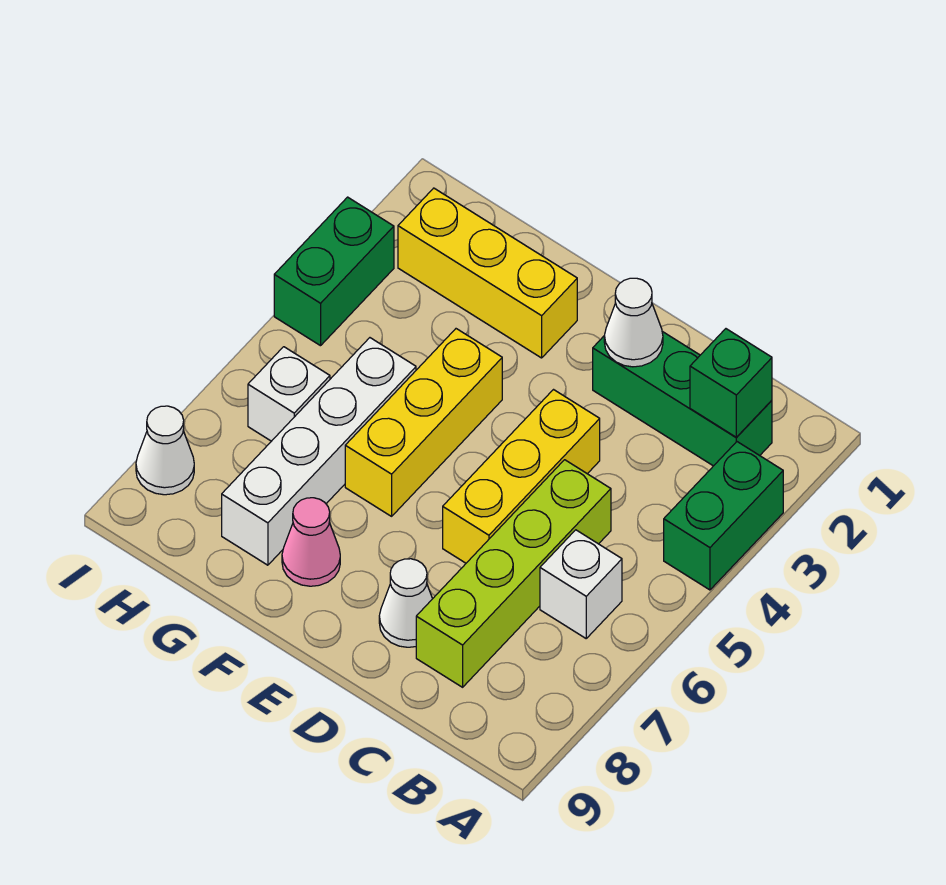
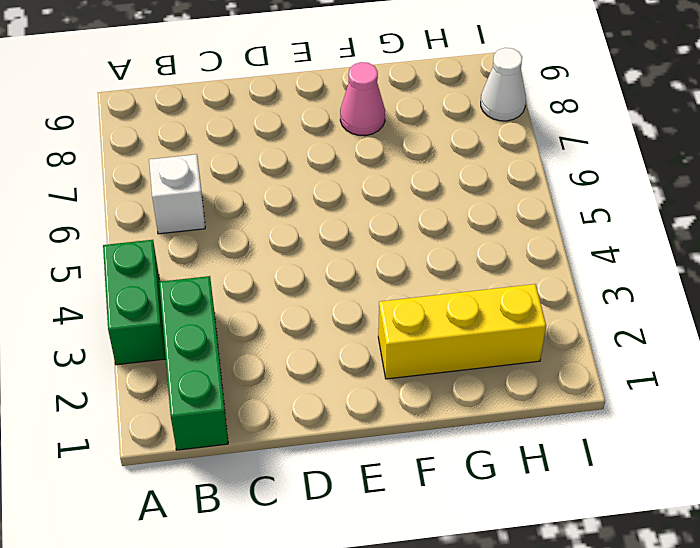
green brick B1:B3 level 1 -> green brick B2:D2 level 1
none -> lime brick C5:C8 level 1
none -> yellow brick D4:D6 level 1
none -> white cone D8 level 1

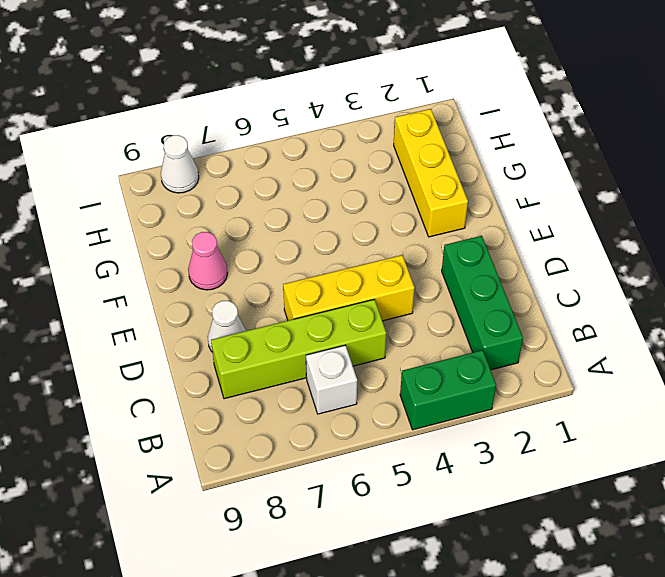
none -> yellow brick F4:F6 level 1
none -> white brick G5:G8 level 1
none -> white brick H6 level 1

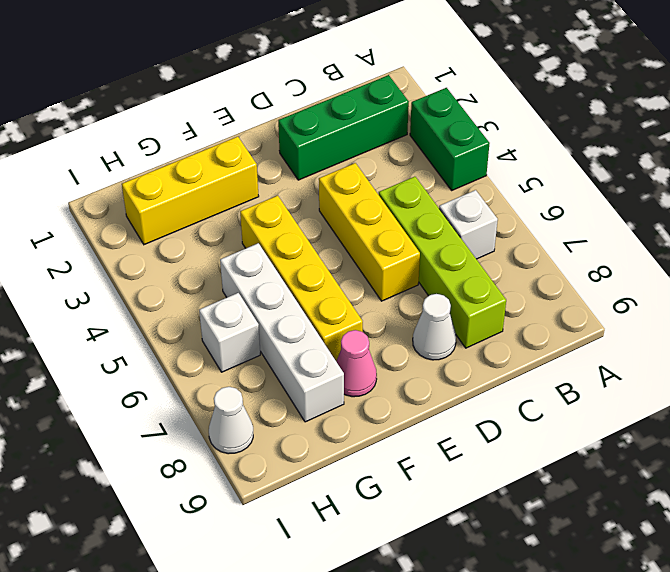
yellow brick F4:F7 level 1 -> yellow brick F4:F6 level 1
none -> green brick I3:I4 level 1
none -> green brick B2 level 2
none -> white cone D2 level 2

